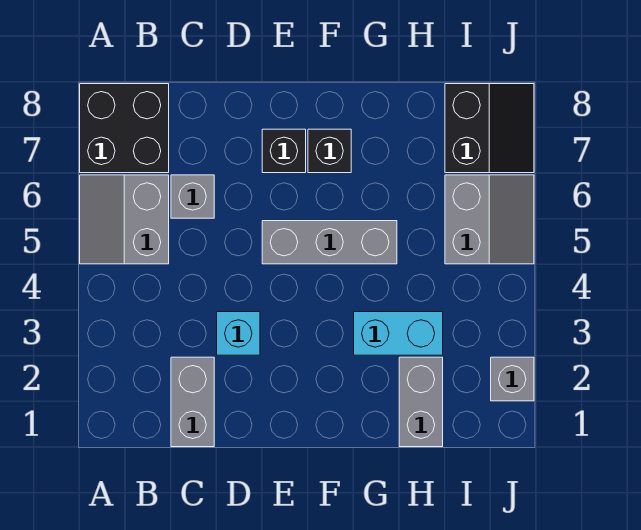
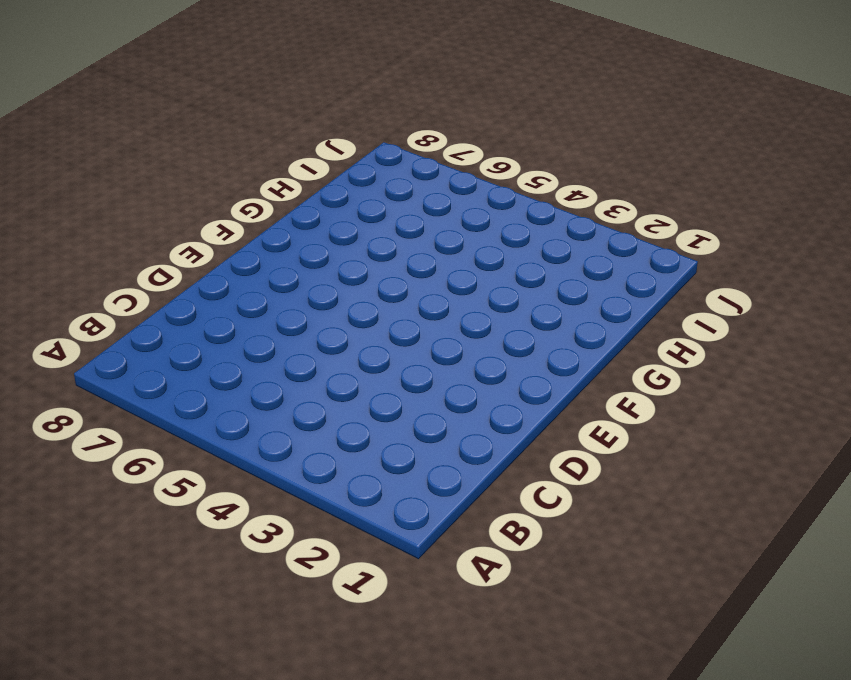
none -> grey slope A5:B6 level 1 top B
none -> black brick A7:B8 level 1
none -> grey brick C1:C2 level 1

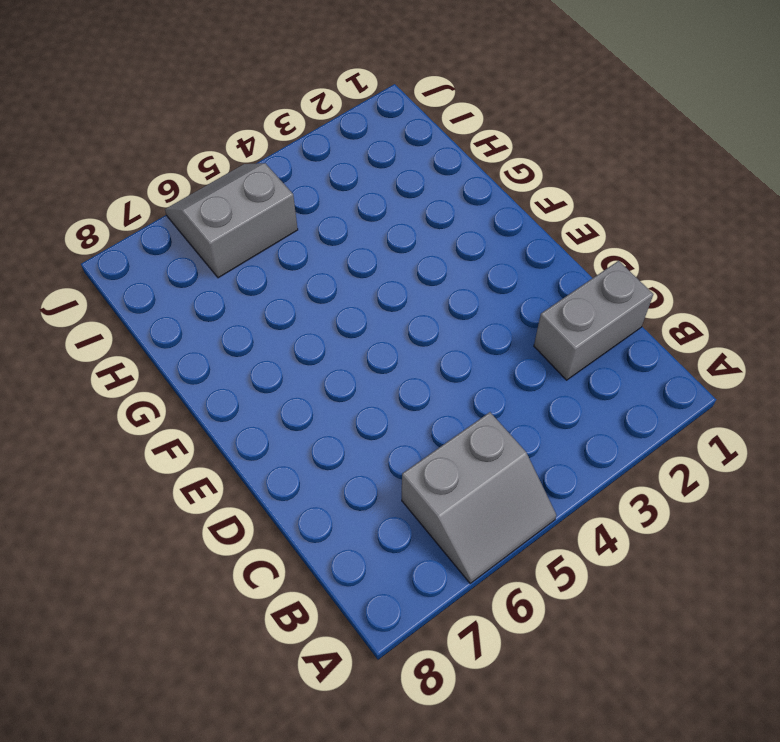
none -> black brick A7:B8 level 1
none -> grey brick C6 level 1
none -> cyan brick D3 level 1

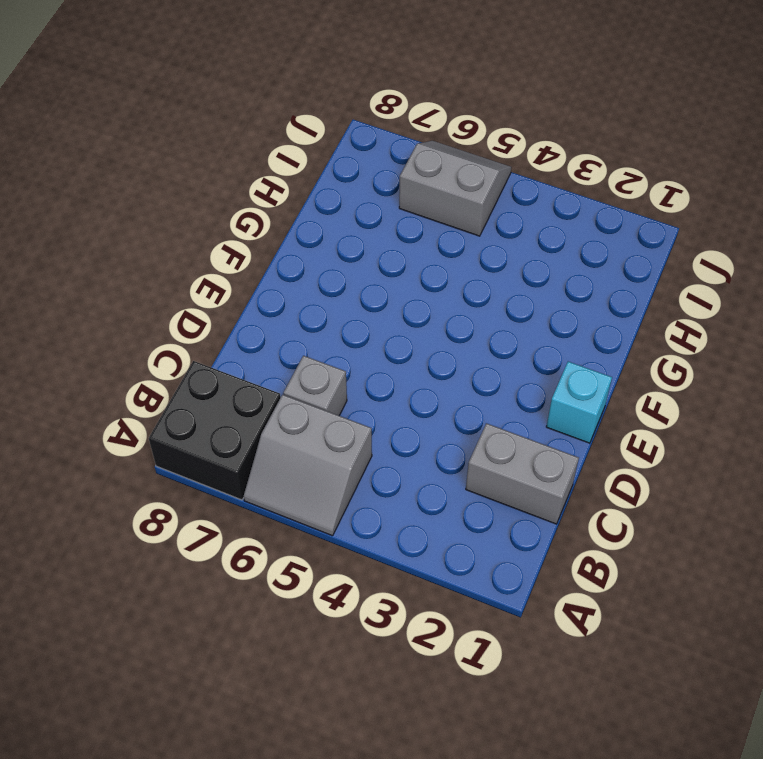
cyan brick E1 level 1 -> cyan brick D3 level 1
none -> grey brick E5:G5 level 1
none -> black brick E7 level 1
none -> black brick F7 level 1

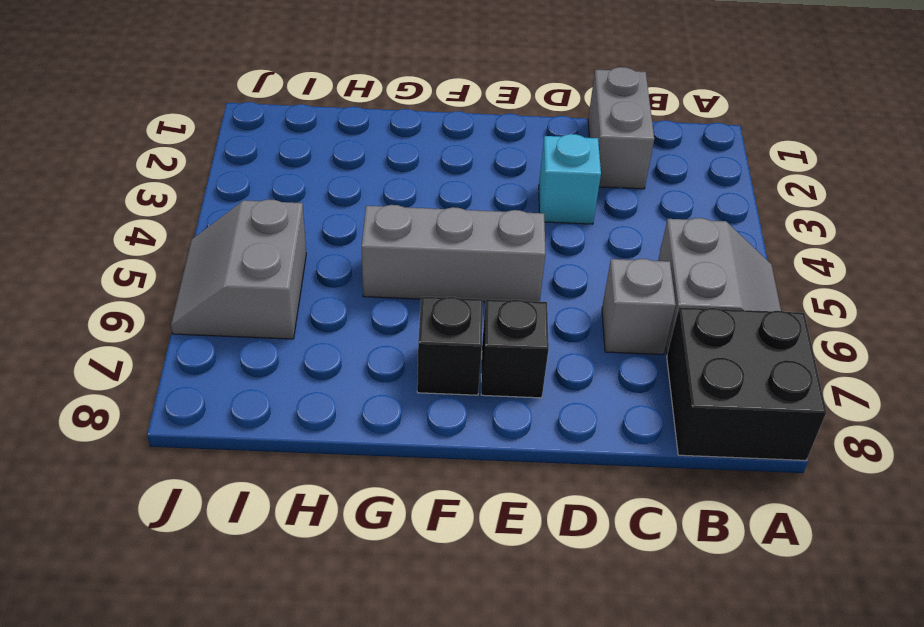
none -> cyan brick G3:H3 level 1
none -> grey brick H1:H2 level 1
none -> black slope I7:J8 level 1 top I

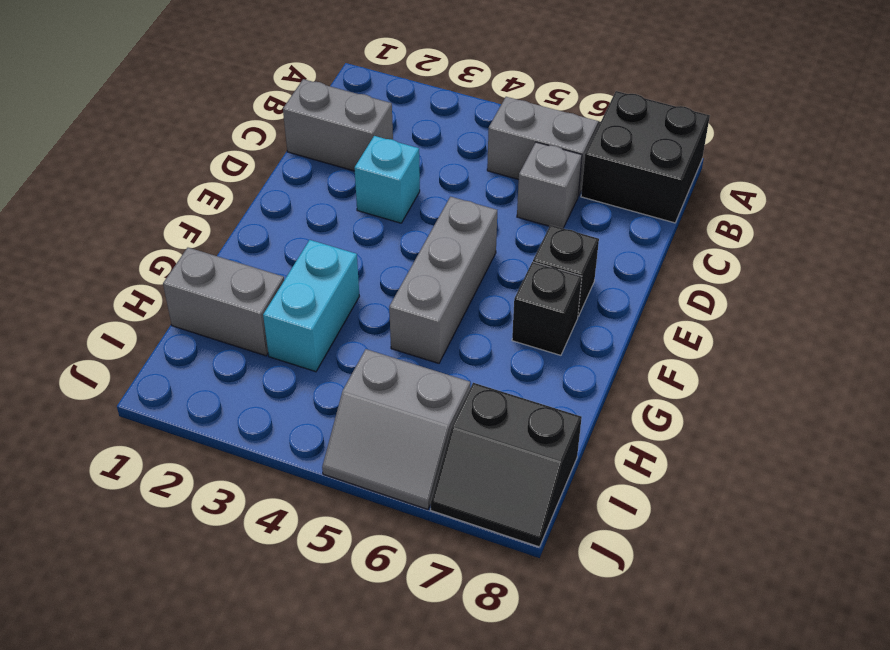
none -> grey brick J2 level 1

